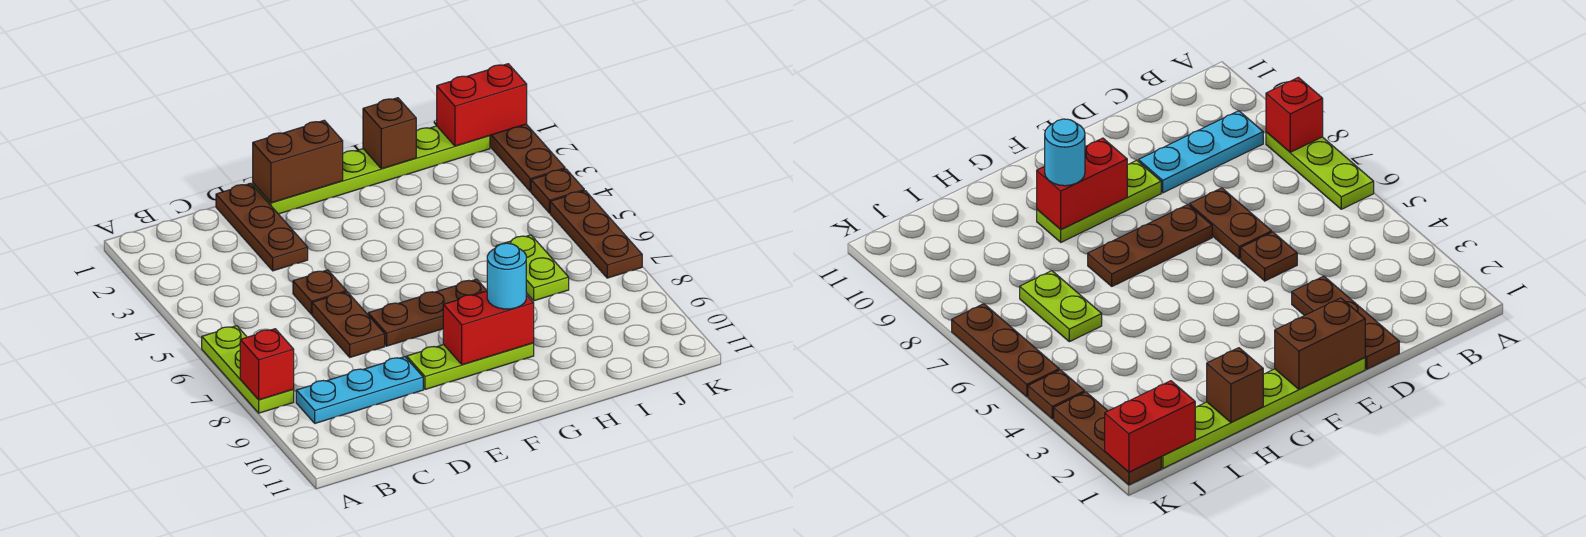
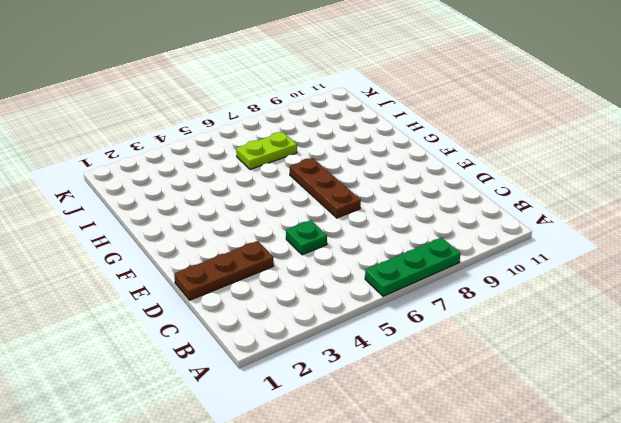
green plate A6:A8 level 1 -> lime plate A6:A8 level 1
green plate D5 level 1 -> brown plate D5 level 1
none -> cyan plate B9:D9 level 1
none -> brown plate D6:D7 level 1
none -> lime plate E1:J1 level 1

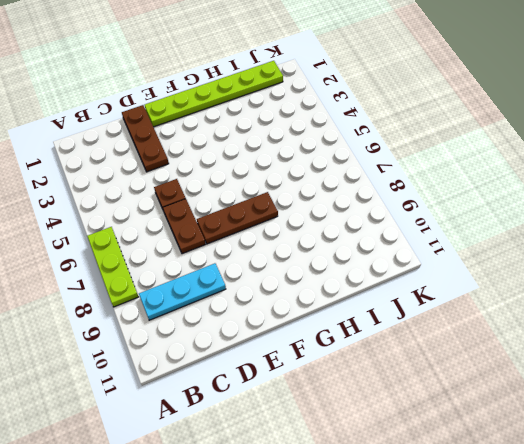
none -> lime plate E9:G9 level 1
none -> lime plate I6:I7 level 1
none -> brown plate K1:K3 level 1

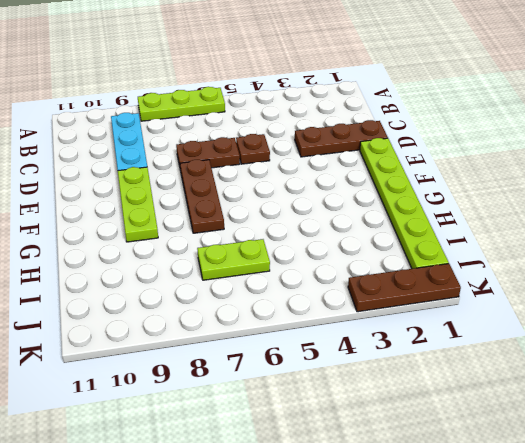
none -> brown plate K4 level 1
none -> brown plate K5:K7 level 1
none -> red brick A8 level 2

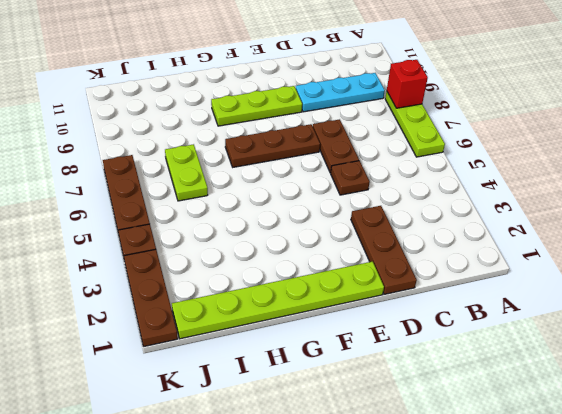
none -> brown brick E1:F1 level 2
none -> red brick F9:G9 level 2
none -> brown brick H1 level 2

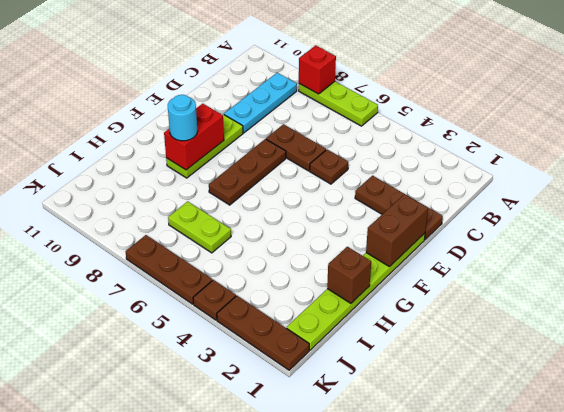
none -> red brick J1:K1 level 2

